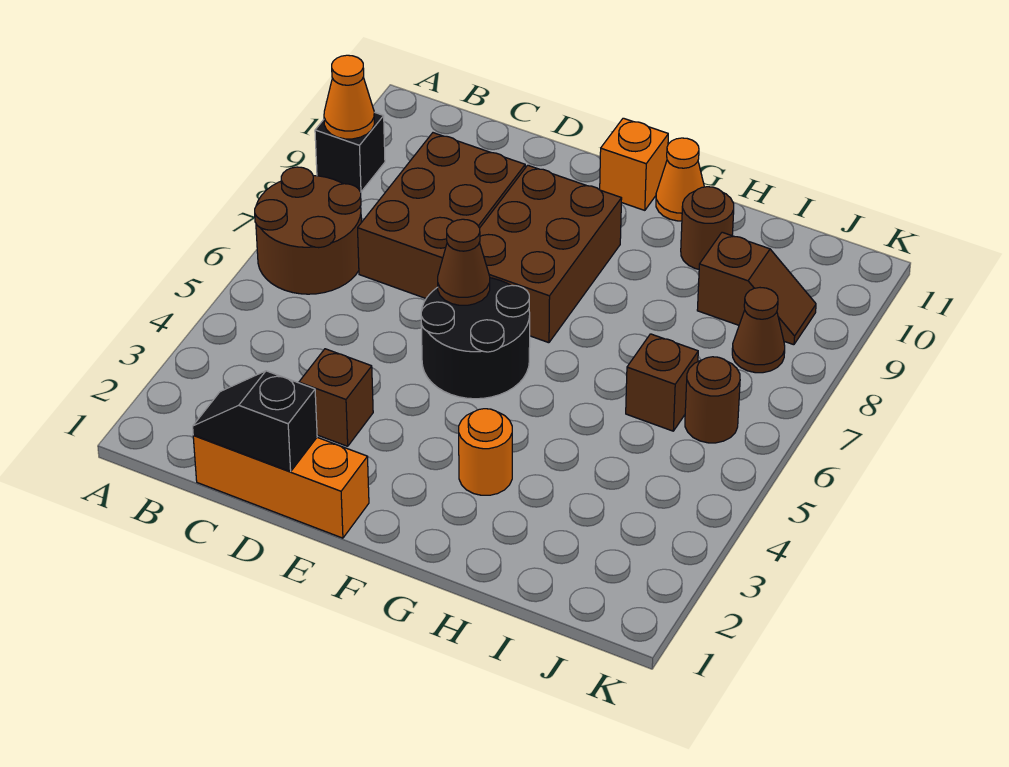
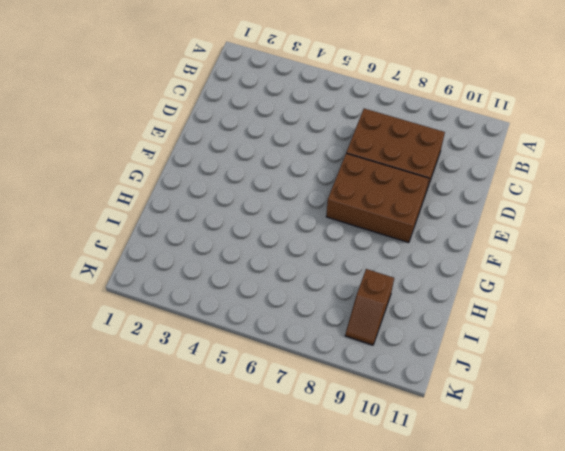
none -> brown round brick A6:B7 level 1
none -> black brick A9 level 1
none -> orange brick C1:E1 level 1

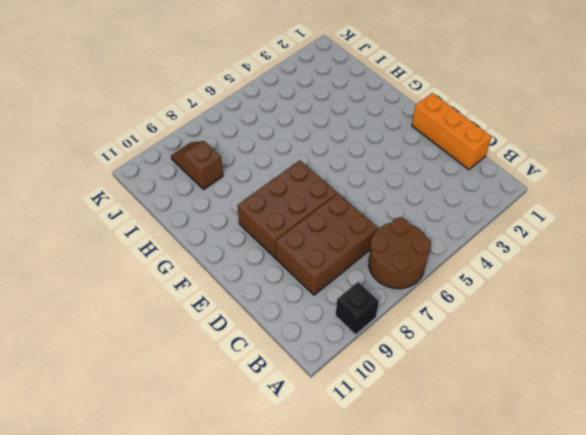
none -> brown brick D3 level 1
none -> black round brick E5:F6 level 1
none -> orange brick F11 level 1

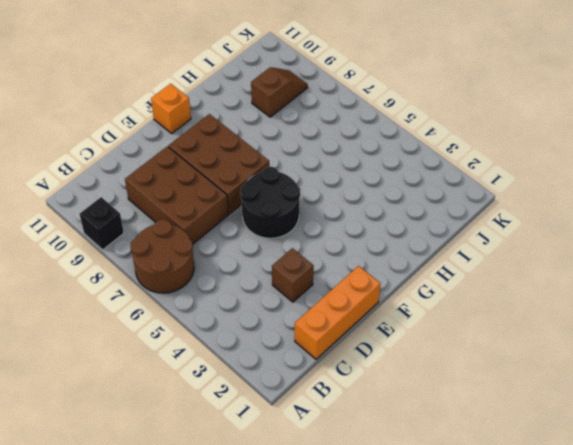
none -> orange round brick G3 level 1
none -> orange cone G11 level 1
none -> brown round brick H10 level 1

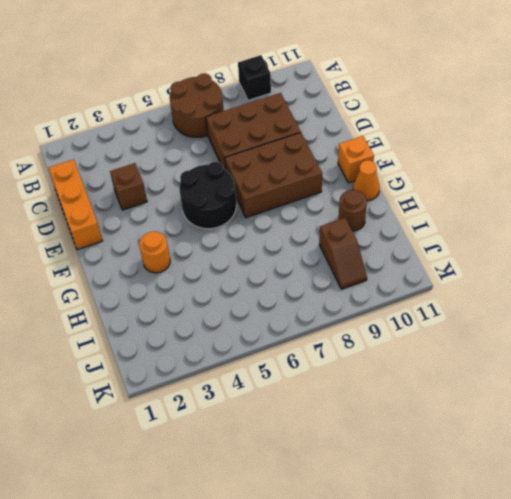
none -> brown brick I6 level 1
none -> brown round brick J6 level 1
none -> brown cone J8 level 1

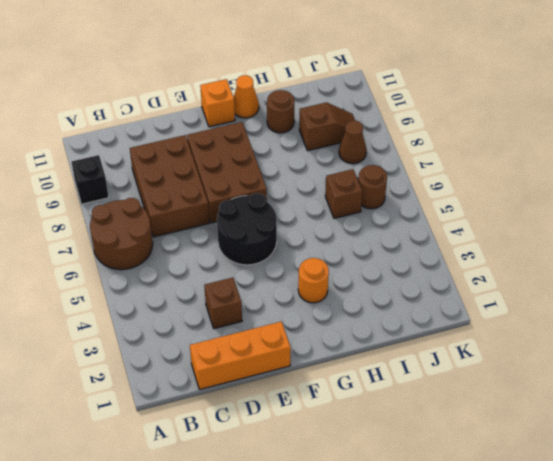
none -> orange cone A9 level 2
none -> black slope C1:D1 level 2 top D
none -> brown cone E6 level 2

